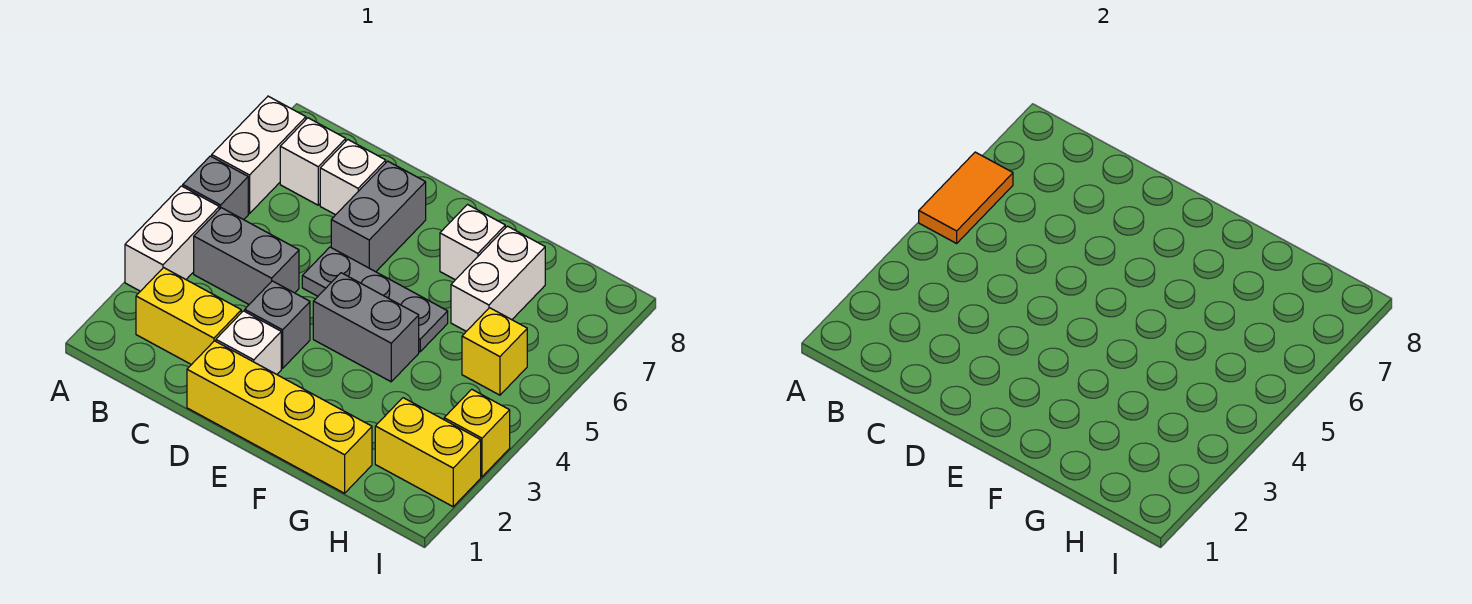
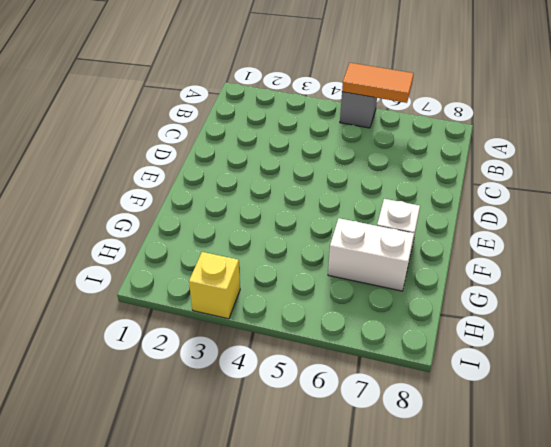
none -> white brick A3:A4 level 1
none -> white brick A6:A7 level 1
none -> yellow brick B2:C2 level 1

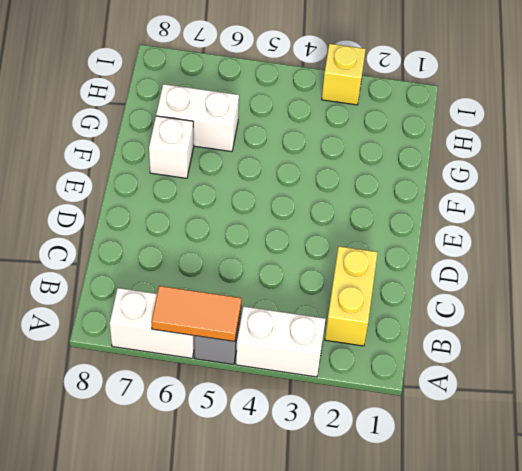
none -> grey brick B4:C4 level 1
none -> white brick B7 level 1
none -> white brick C7 level 1

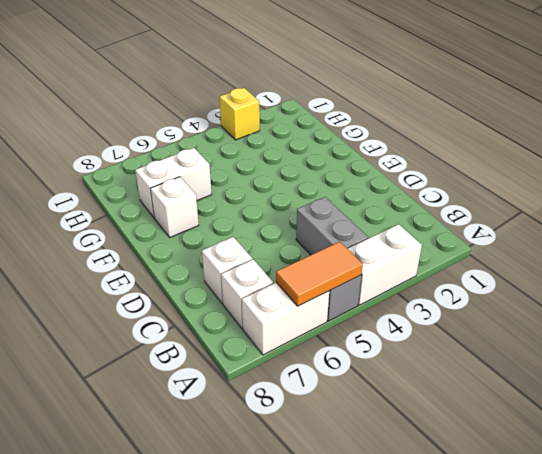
none -> yellow brick B2:C2 level 1
none -> yellow brick D1:G1 level 1
none -> white brick D2 level 1

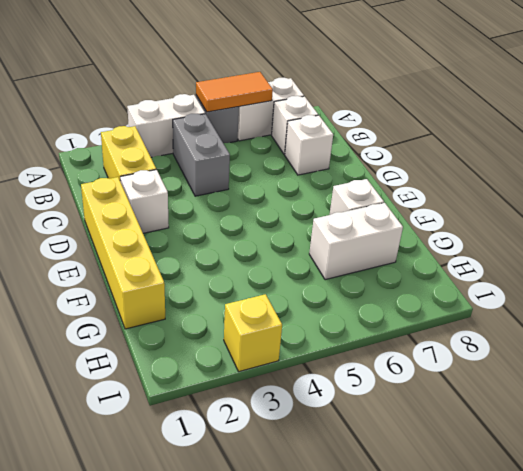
none -> grey brick D3 level 1
none -> grey plate D5:F5 level 1
none -> grey brick D6:D7 level 1

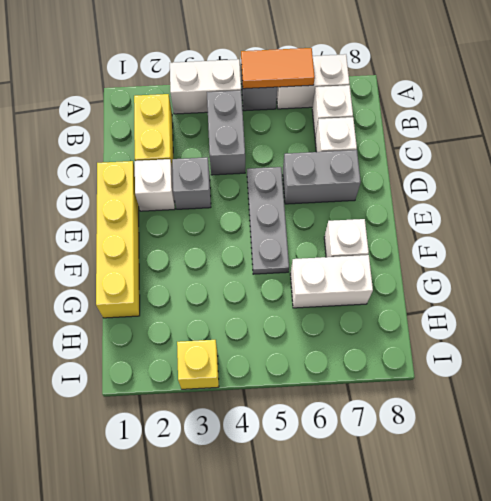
none -> grey brick E4:F4 level 1
none -> yellow brick H2:I2 level 1
none -> yellow brick H5 level 1

